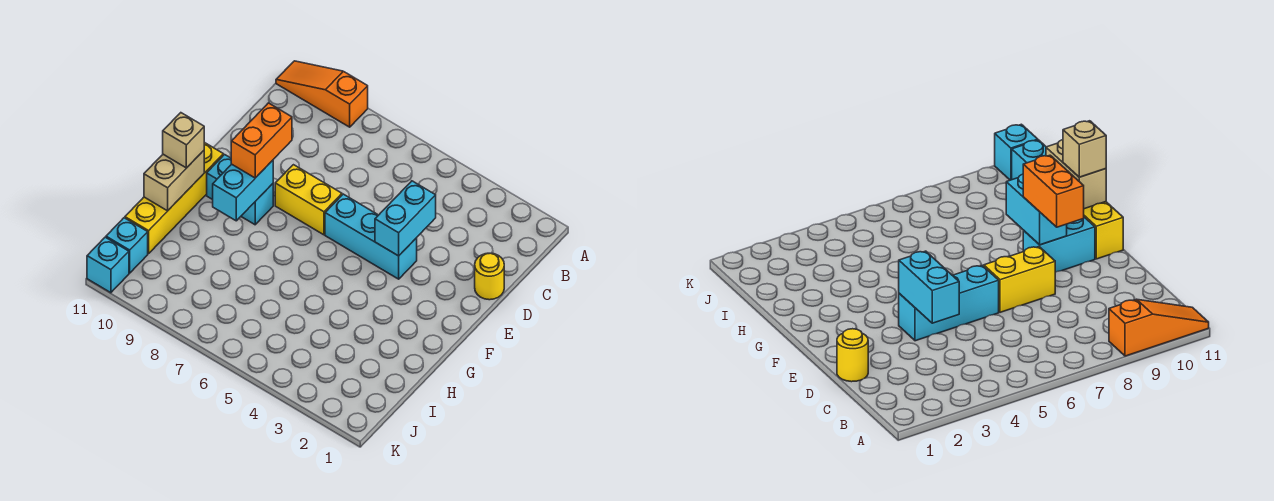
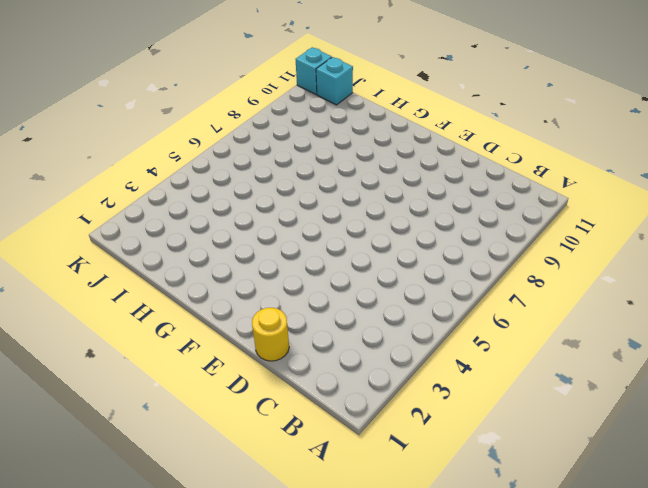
none -> orange slope A9:A11 level 1 top 9
none -> cyan brick E4:E6 level 1
none -> yellow brick E7:E8 level 1

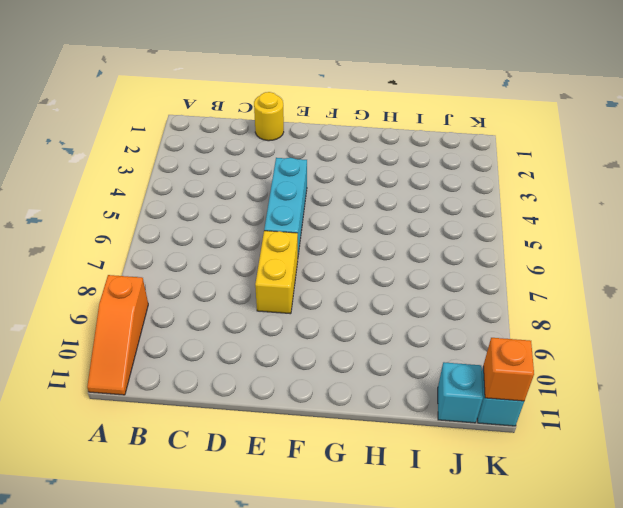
orange brick K11 level 2 -> none
none -> cyan brick F9:F10 level 1
none -> yellow brick F11:I11 level 1
none -> cyan brick D4:E4 level 2

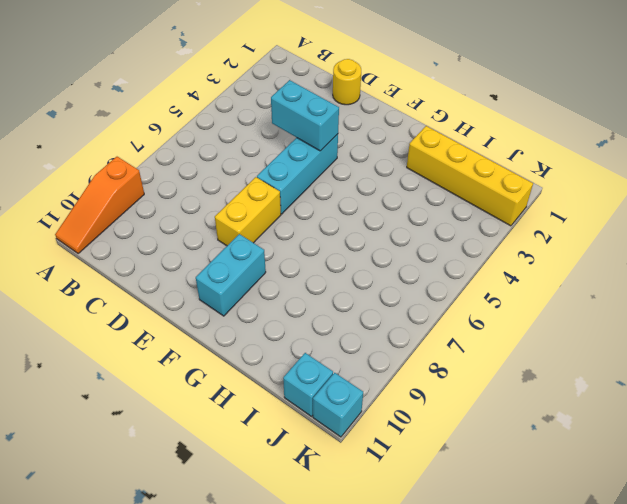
yellow brick H2:K2 level 1 -> yellow brick F11:I11 level 1
none -> cyan brick F9:G9 level 2
none -> tan brick G11:H11 level 2
none -> orange brick E9:F9 level 3

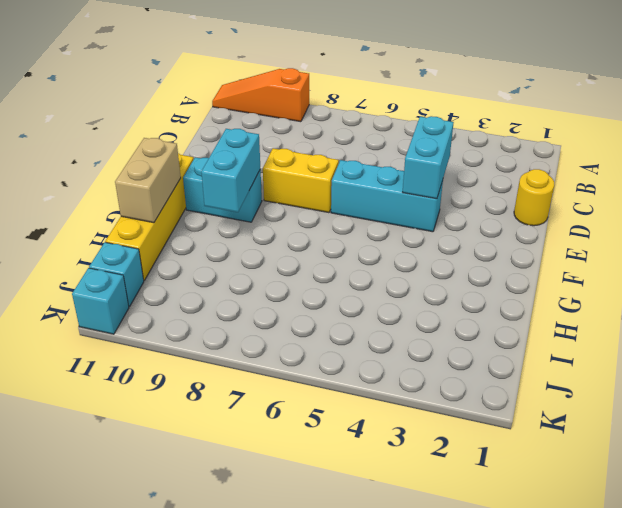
none -> orange brick E9:F9 level 3
none -> tan brick G11 level 3

